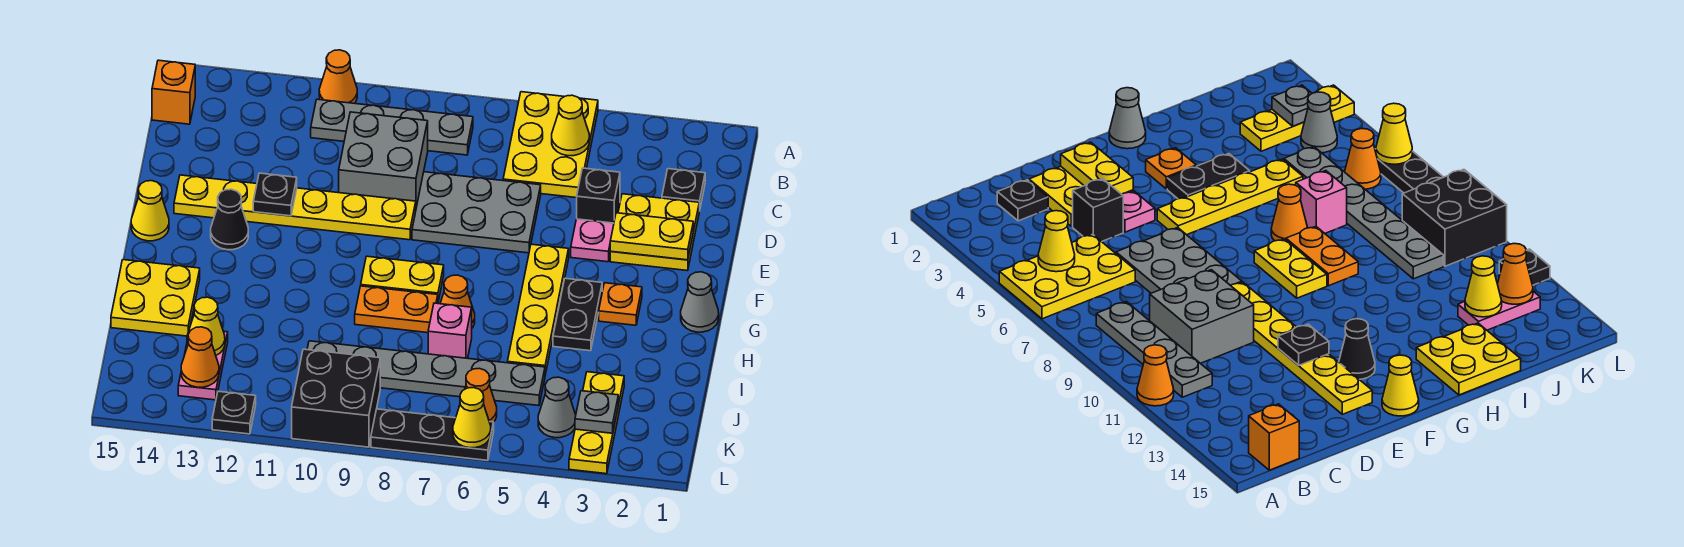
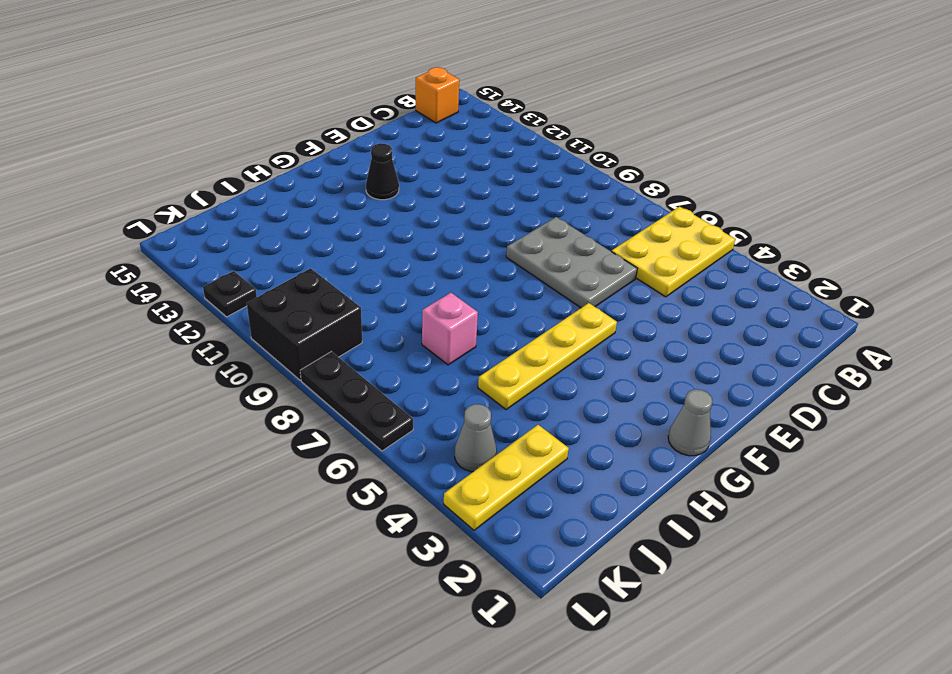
none -> orange cone A11 level 1
none -> grey plate B8:B11 level 1
none -> black plate C2 level 1
none -> grey brick C9:D10 level 1

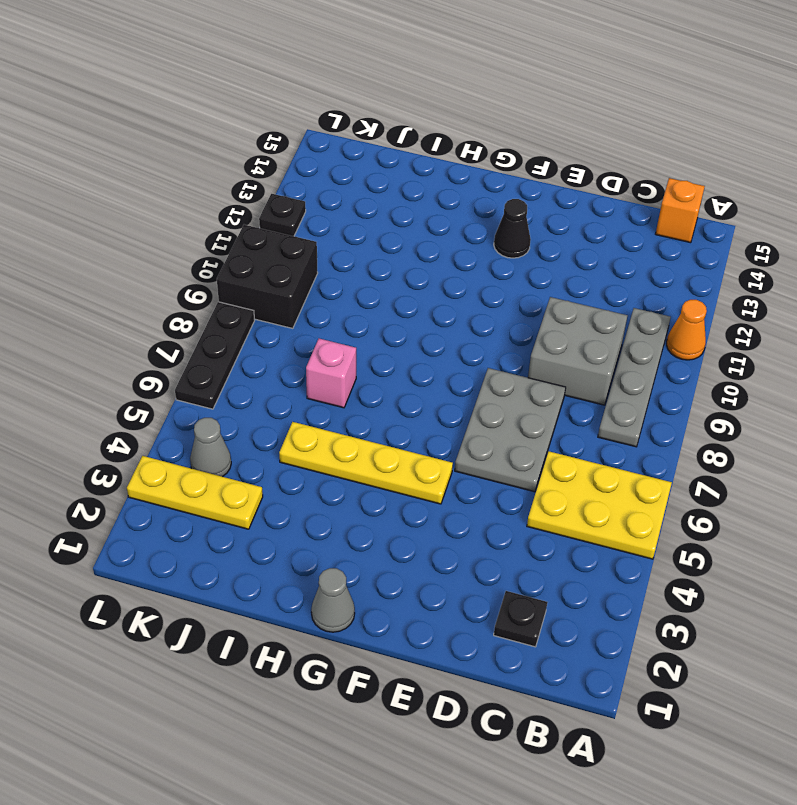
none -> yellow plate D2:E3 level 1
none -> black brick D4 level 1
none -> pink plate E4 level 1
none -> yellow plate E9:E14 level 1

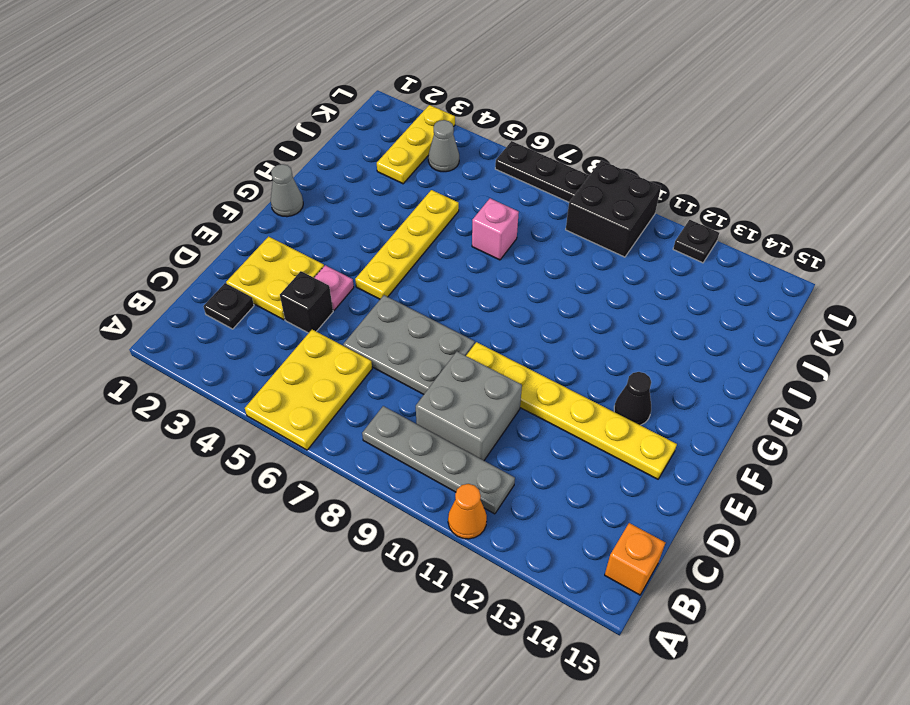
none -> yellow cone F15 level 1
none -> orange plate G3 level 1
none -> black plate G4:H4 level 1
none -> yellow plate G8:G9 level 1

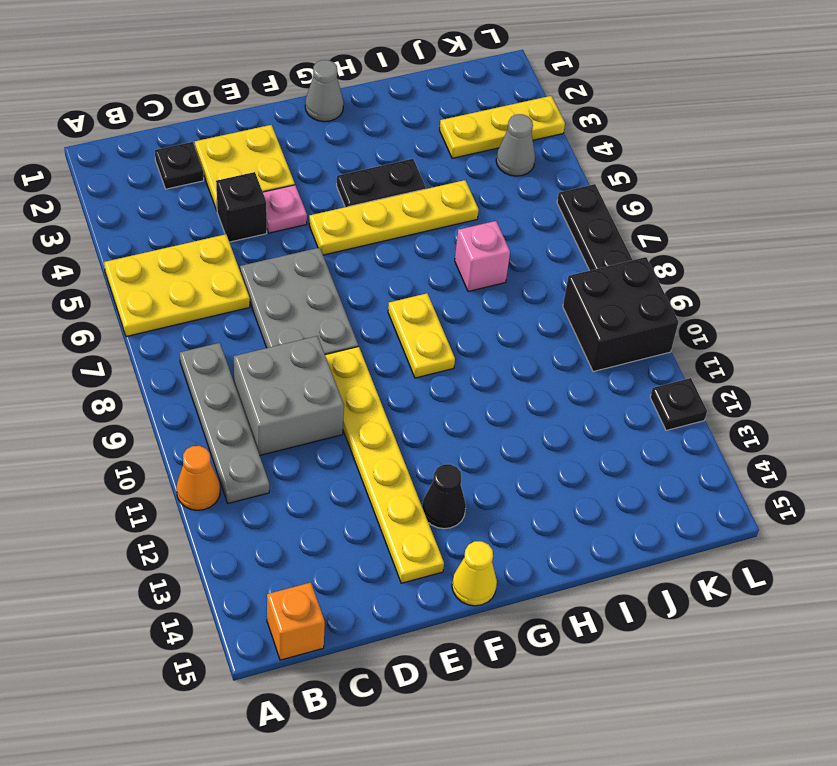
none -> orange plate G3 level 1
none -> orange cone H7 level 1
none -> orange plate H8:H9 level 1
none -> yellow plate H14:I15 level 1

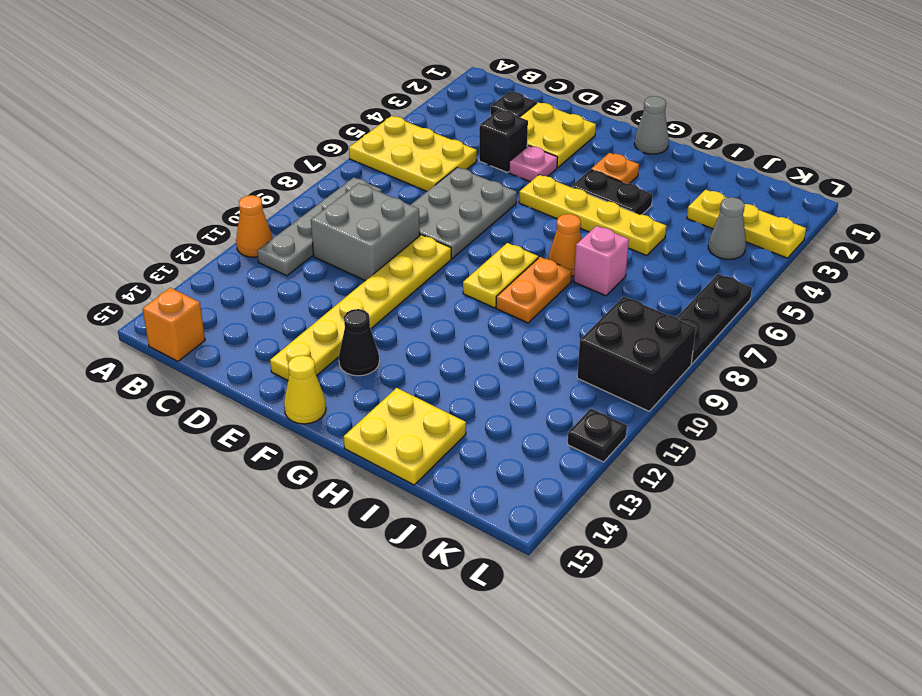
none -> grey plate J5:J10 level 1
none -> pink plate J13:K13 level 1
none -> orange cone K6 level 1
none -> yellow cone B5 level 2

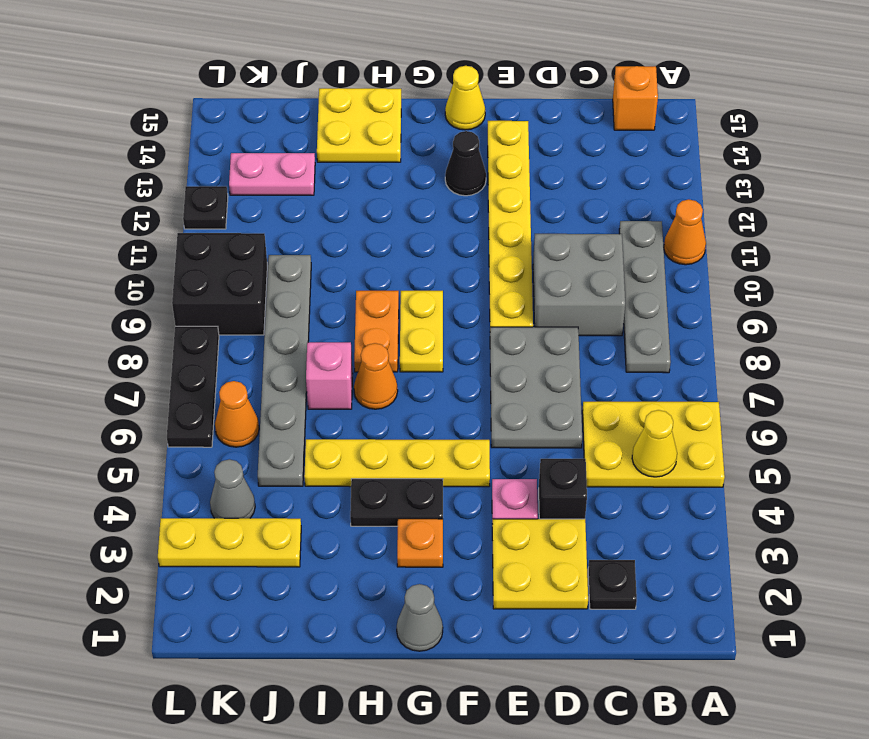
none -> yellow plate E2:E3 level 2
none -> black plate E12 level 2
none -> yellow cone J13 level 2
none -> grey plate K3 level 2

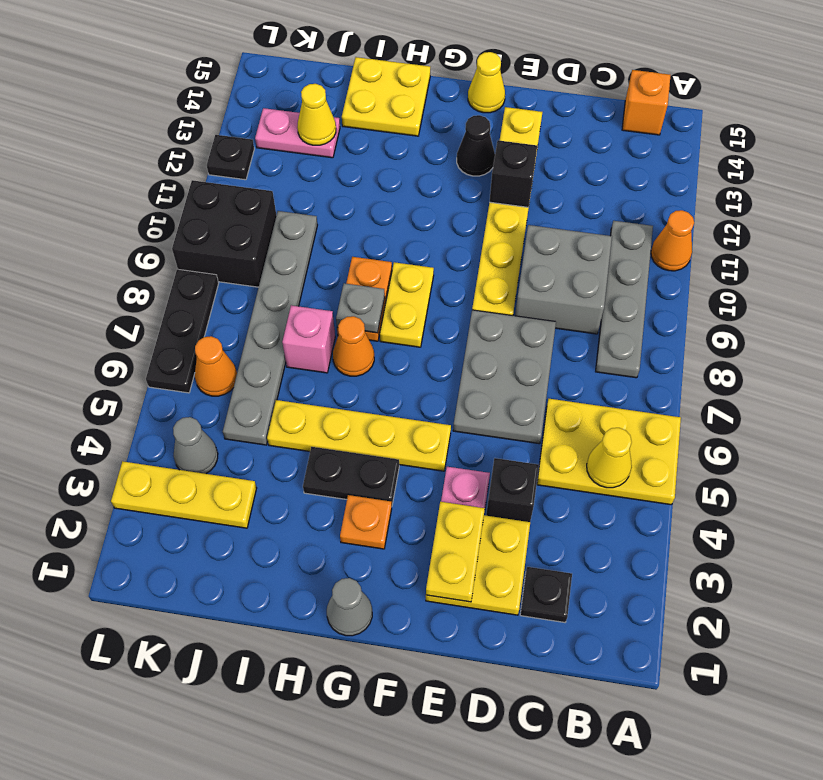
black brick E12 level 2 -> black plate E12 level 2
grey plate H8 level 2 -> grey plate K3 level 2
none -> orange cone K13 level 2
none -> yellow cone L6 level 2

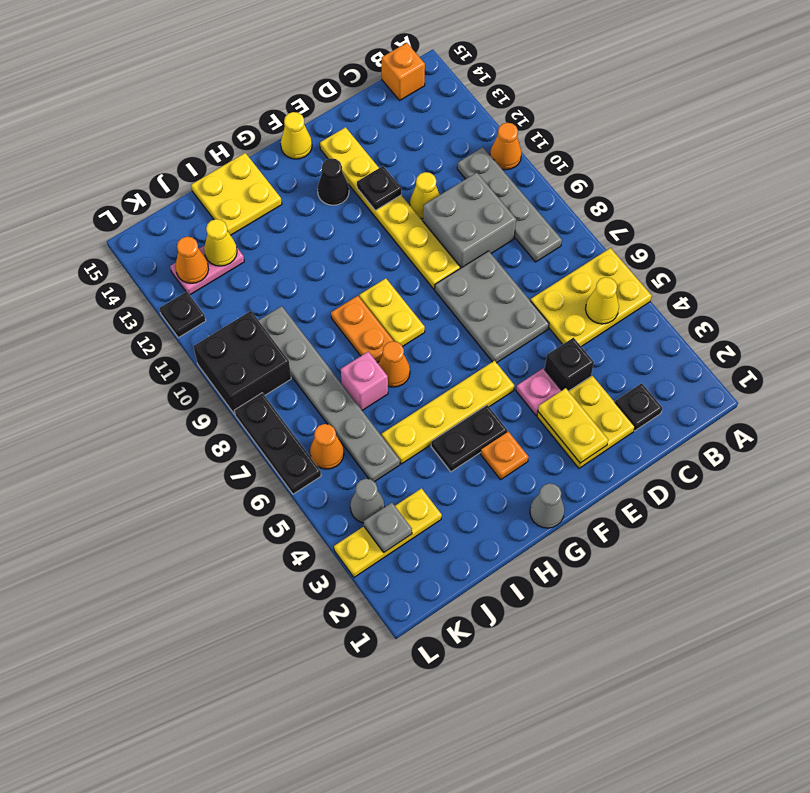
yellow cone D11 level 1 -> yellow cone L6 level 2

